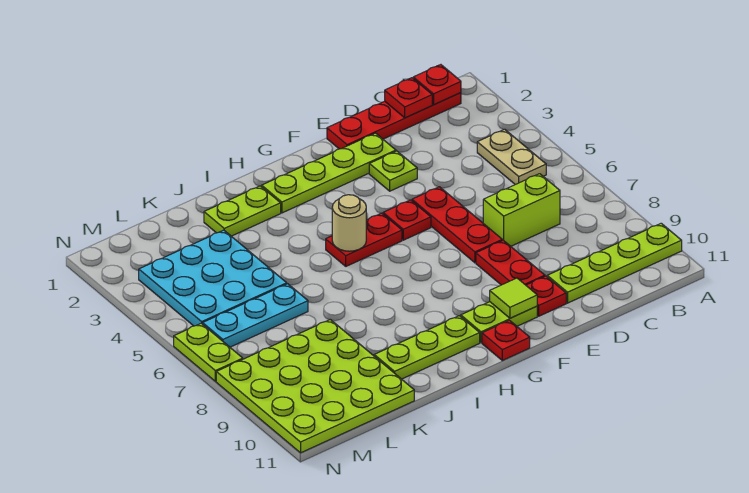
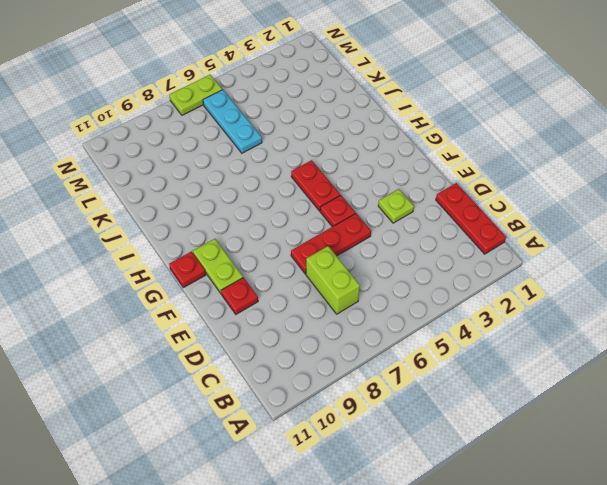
red plate B1:D1 level 1 -> red plate B1:E1 level 1
none -> lime plate A10:D10 level 1
none -> tan plate B4:B5 level 1
none -> lime plate E2:H2 level 1

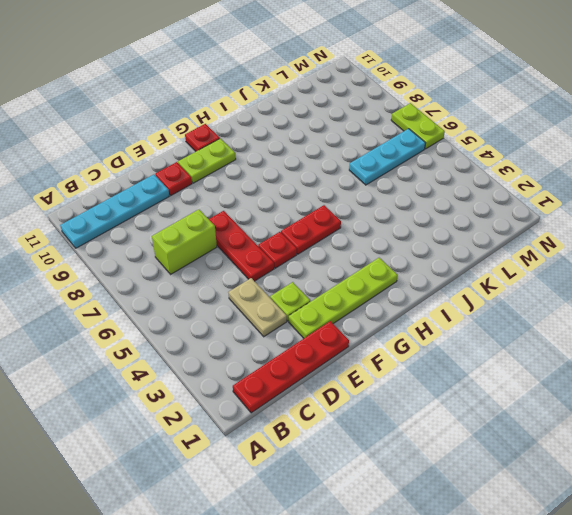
cyan plate A10:D10 level 1 -> lime plate A10:D10 level 1
tan plate D3:D4 level 1 -> tan plate B4:B5 level 1
none -> red plate E8:E9 level 1
none -> lime plate H10:J10 level 1
none -> lime plate I2:J2 level 1

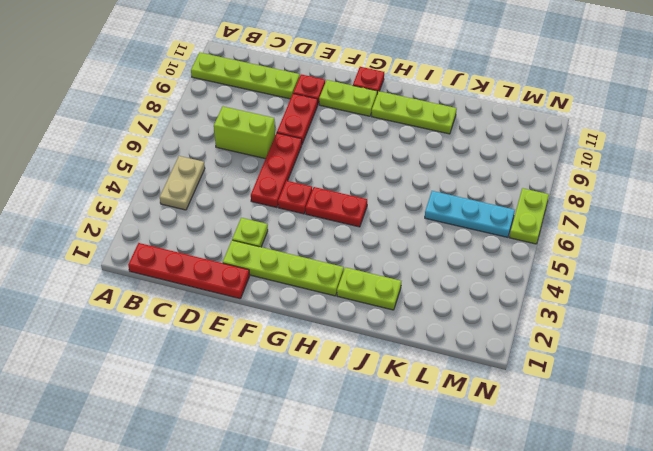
none -> cyan plate K3:M5 level 1
none -> lime plate K8:N11 level 1
none -> red plate B1 level 2

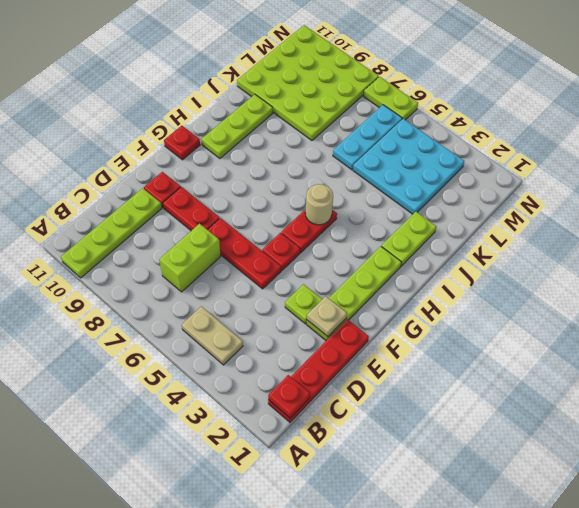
tan plate E2 level 2 -> none
none -> lime plate F10:G10 level 1
none -> red plate C1 level 2
none -> lime tile F10 level 2

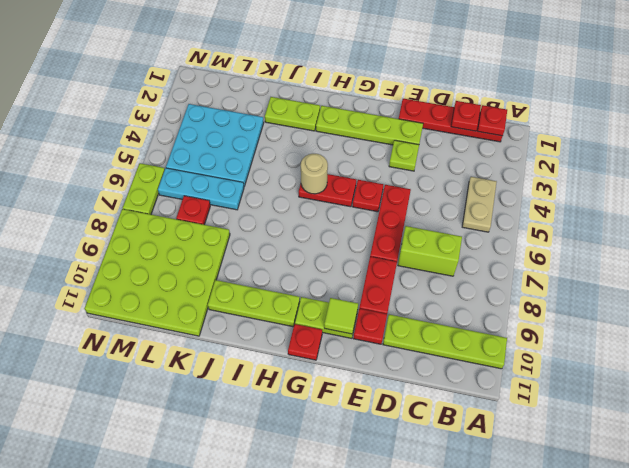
red plate L7 level 1 -> none

